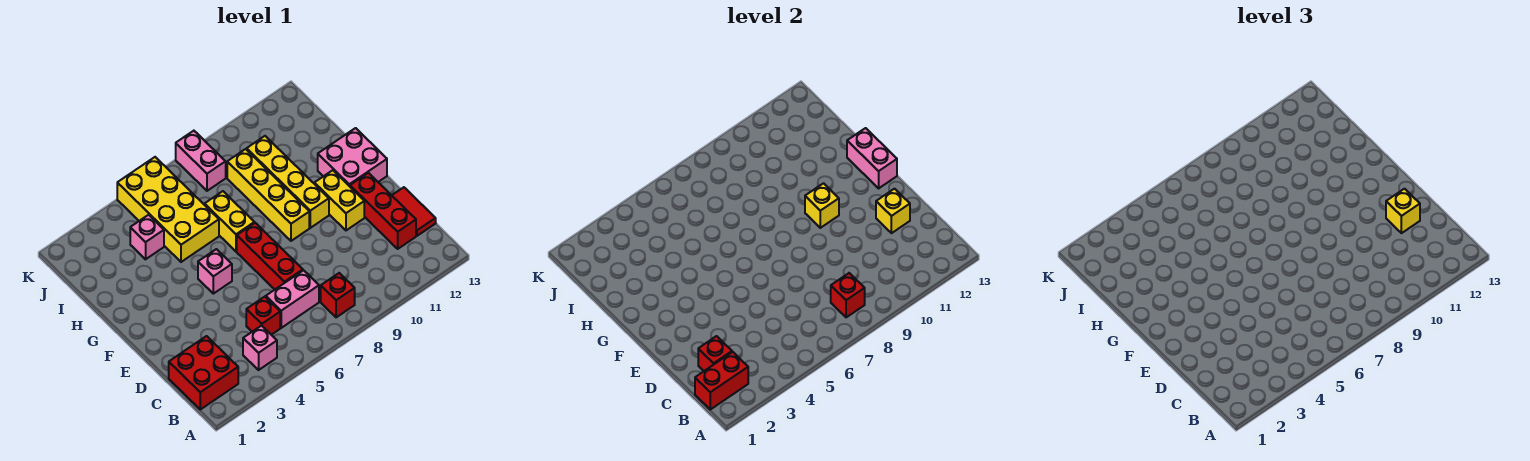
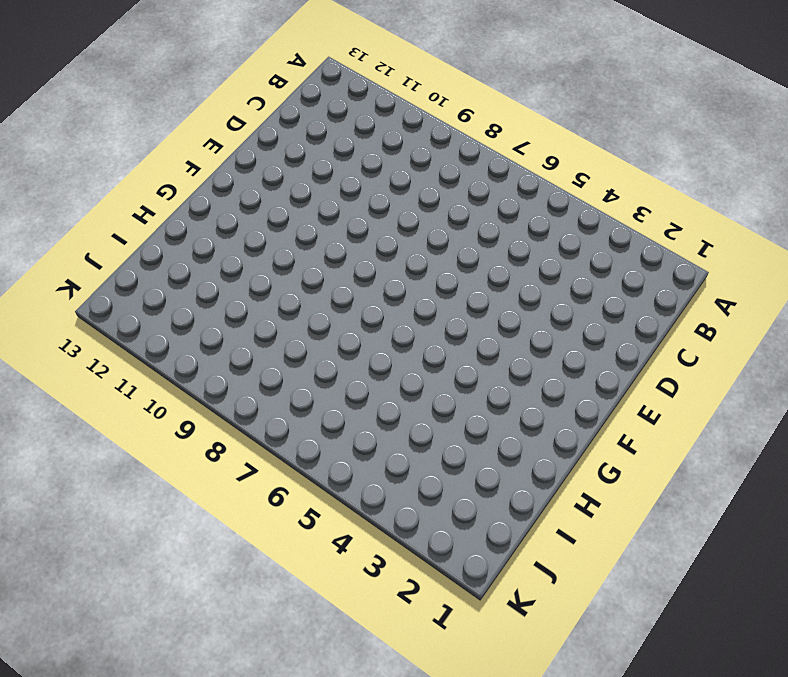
none -> red brick B1:C2 level 1
none -> pink brick B4 level 1
none -> red brick B8 level 1

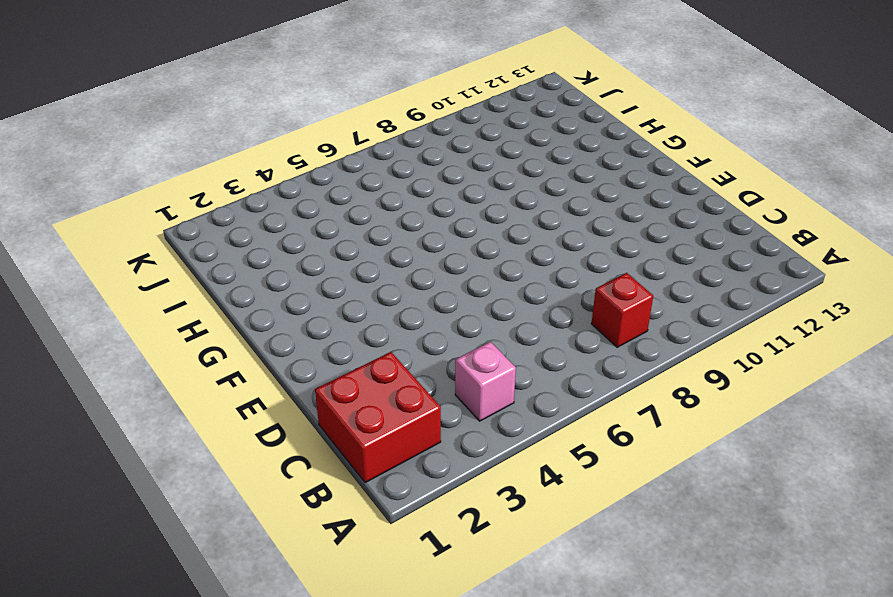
none -> red brick C5 level 1
none -> pink brick C6:C7 level 1
none -> red brick C12:E12 level 1

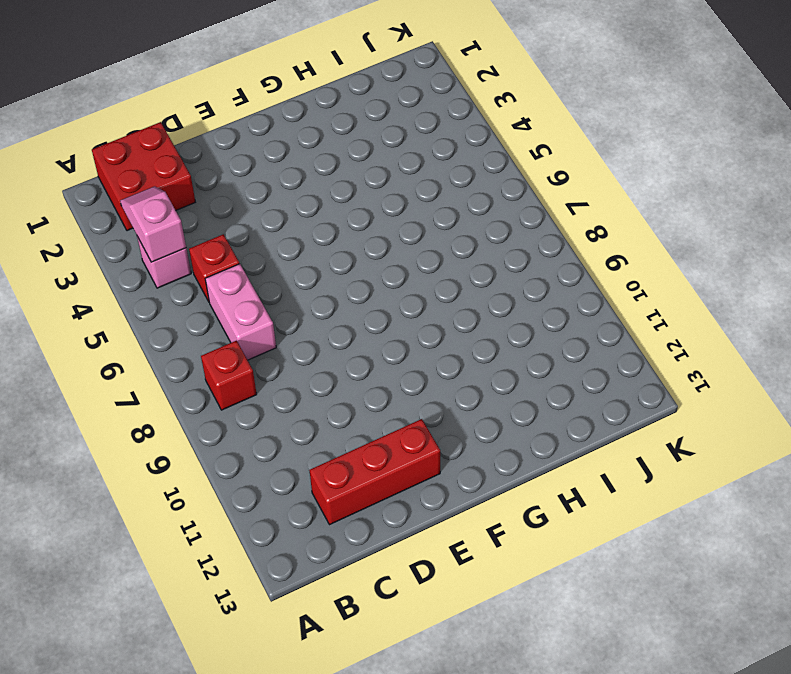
pink slope B3:B4 level 2 top 4 -> none
none -> red tile C13:D13 level 1
none -> red brick D7:F7 level 1
none -> yellow brick E11:F11 level 1

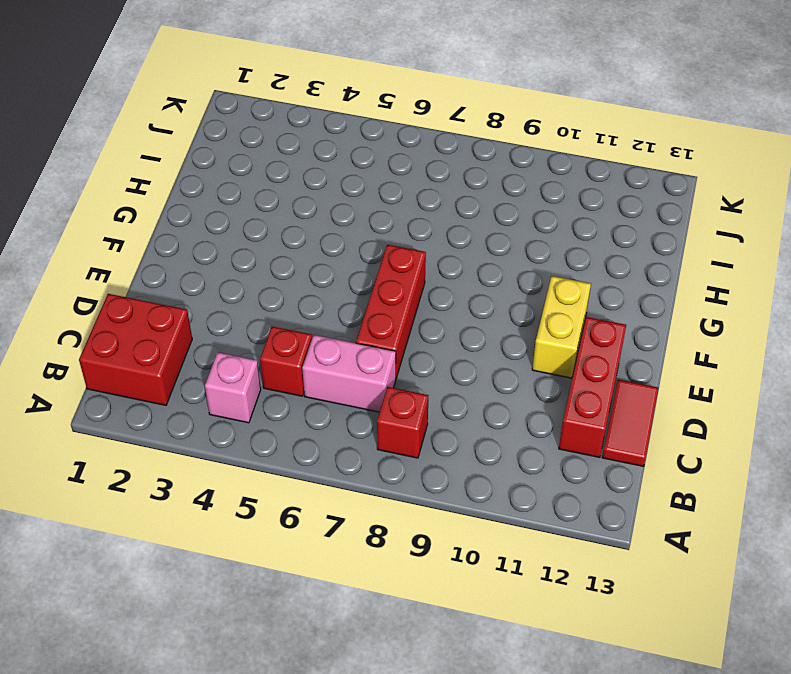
none -> pink brick F5 level 1
none -> yellow brick F9:I9 level 1
none -> yellow brick F10:I10 level 1

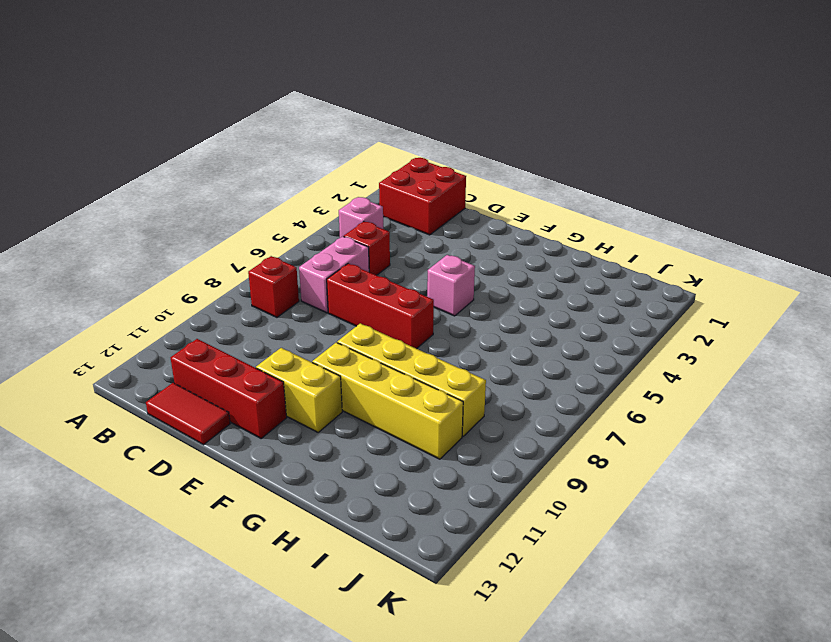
none -> pink brick F12:G13 level 1
none -> yellow brick G7:H7 level 1
none -> yellow brick H5:K6 level 1

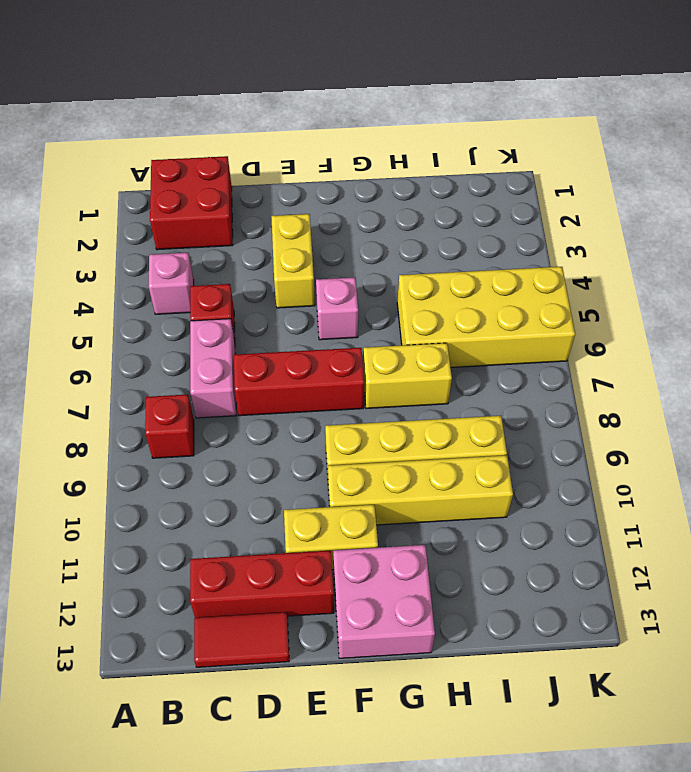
yellow brick E3:E4 level 1 -> none
none -> pink brick I4 level 1
none -> pink brick J8:K8 level 1
none -> red brick B1:B2 level 2

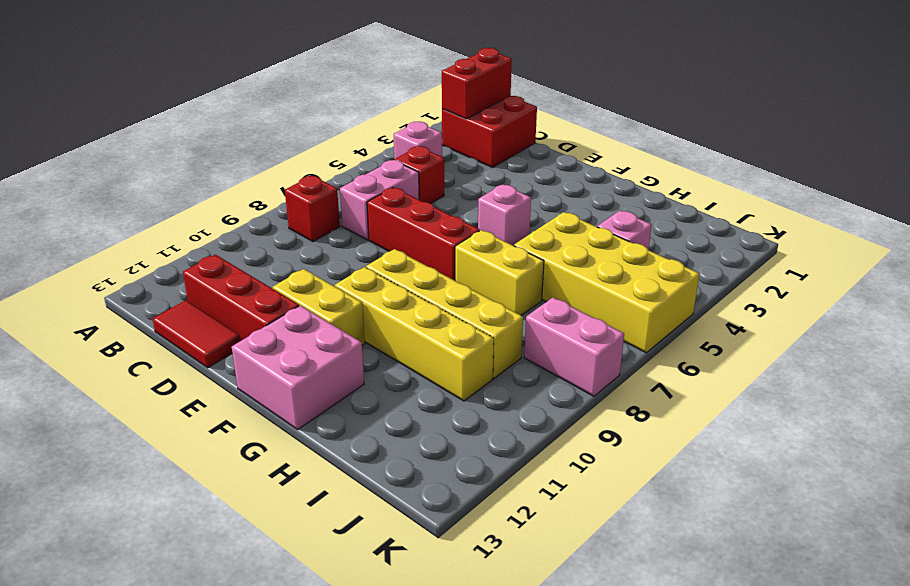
none -> red brick B8 level 2
none -> red brick C2 level 2
none -> yellow brick D12 level 2

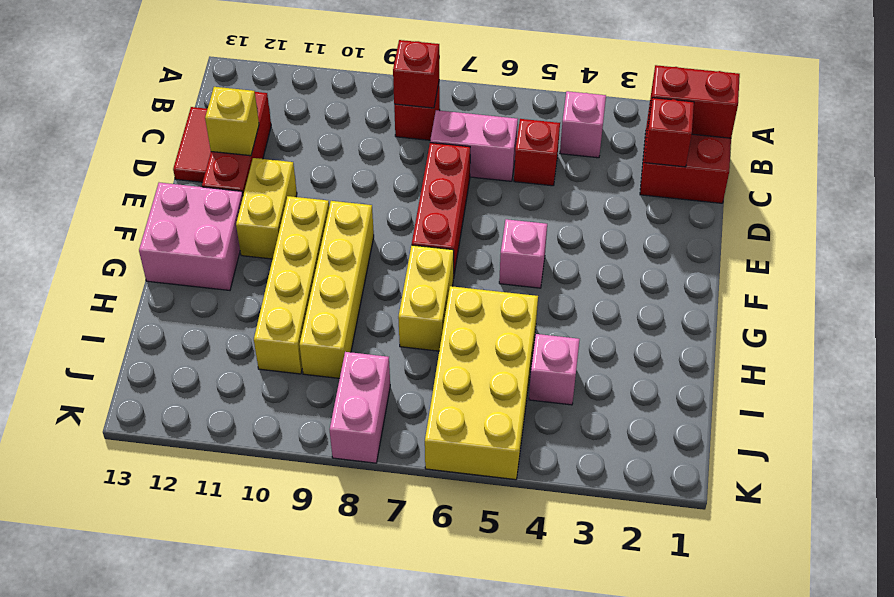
none -> yellow brick F10 level 2
none -> pink brick F13:G13 level 2
none -> yellow brick D12 level 3

